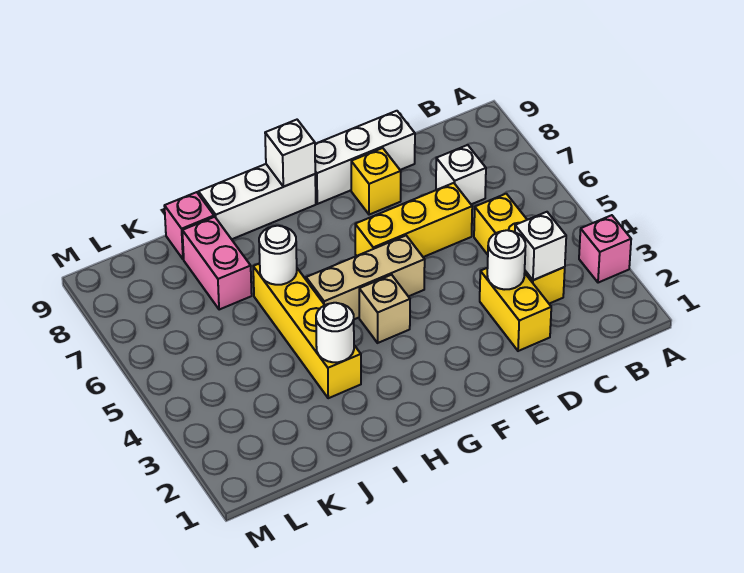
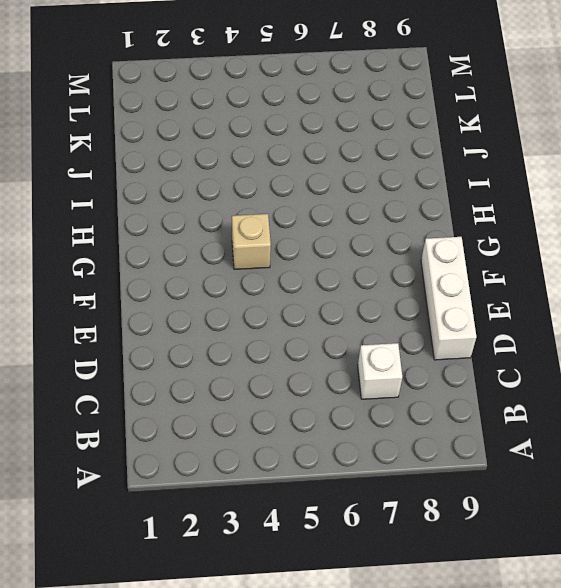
none -> pink brick A3 level 1
none -> yellow brick C3:C5 level 1
none -> yellow brick D2:D3 level 1

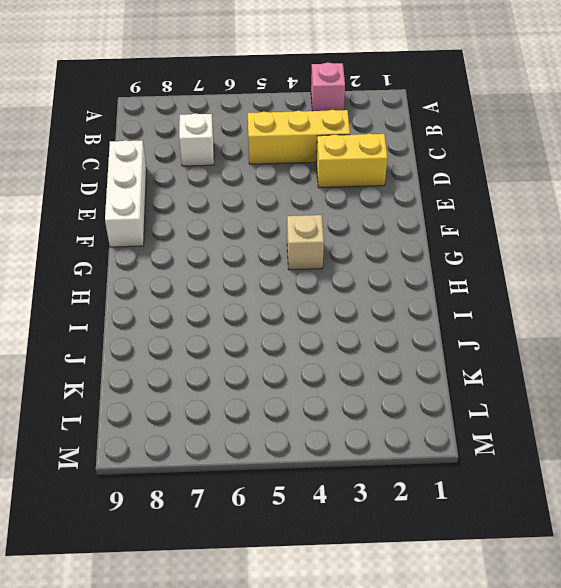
none -> yellow brick D6:F6 level 1
none -> yellow brick E8 level 1
none -> tan brick F5:H5 level 1

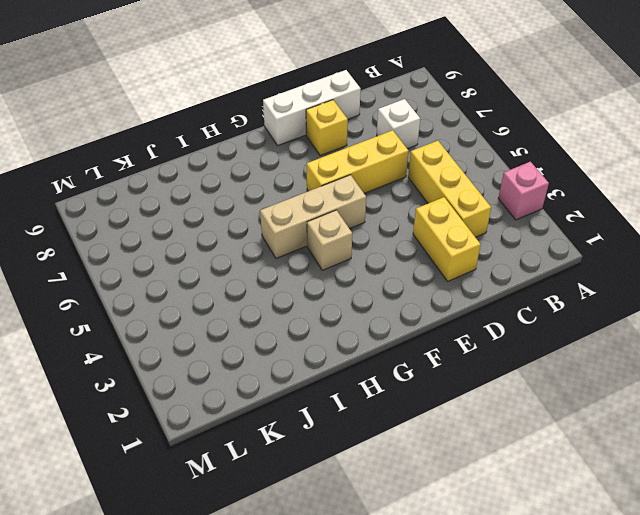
none -> white brick G9:I9 level 1
none -> yellow brick I3:I6 level 1
none -> pink brick J7:J8 level 1

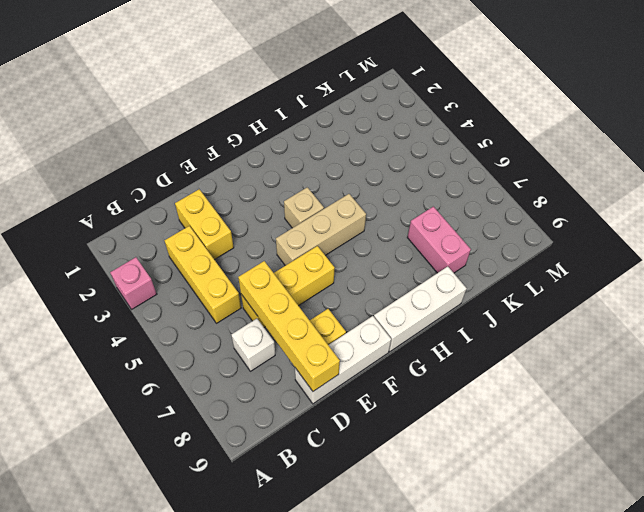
yellow brick D6:D9 level 2 -> yellow brick I3:I6 level 1
none -> pink brick J9 level 1
none -> white brick C3 level 2
none -> white round brick D3 level 2

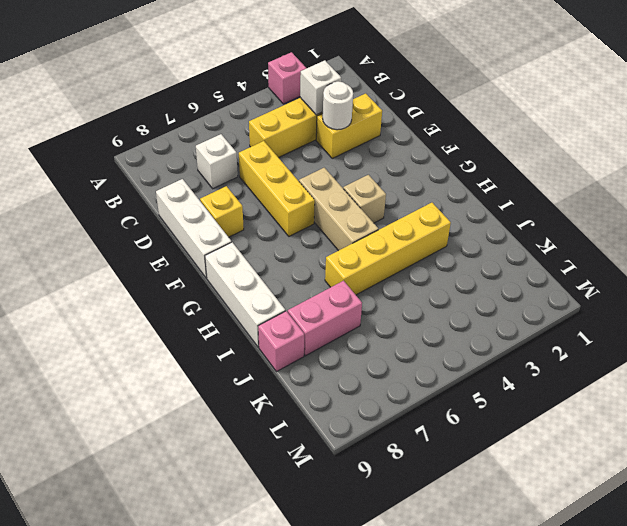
none -> white brick G9 level 2
none -> white round brick I3 level 2
none -> white round brick I6 level 2

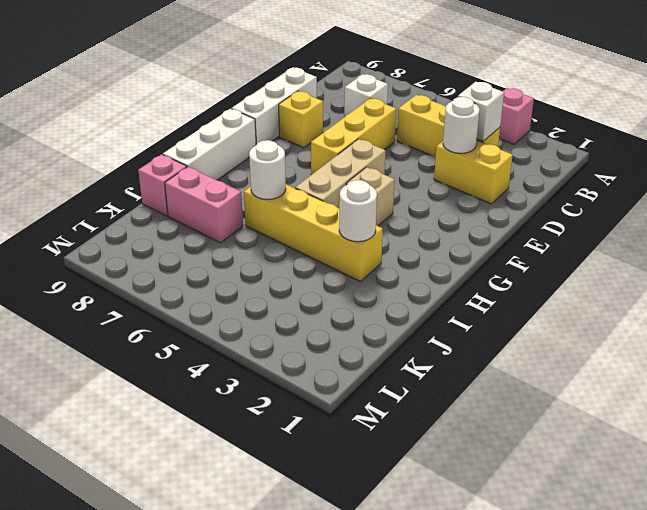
none -> white brick G9 level 2

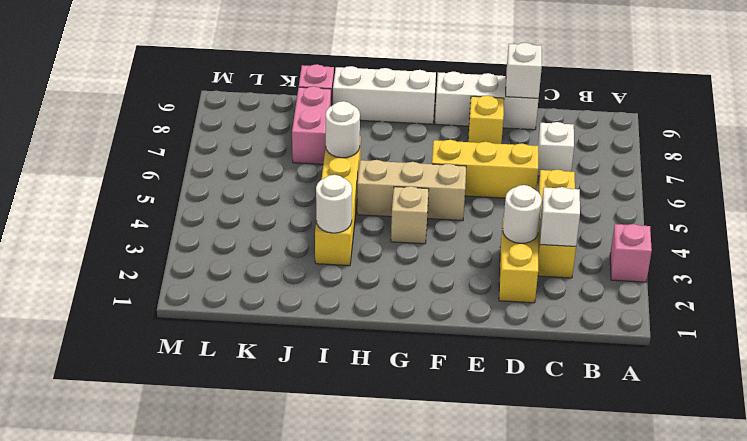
white brick D9 level 2 -> white brick G9 level 2

